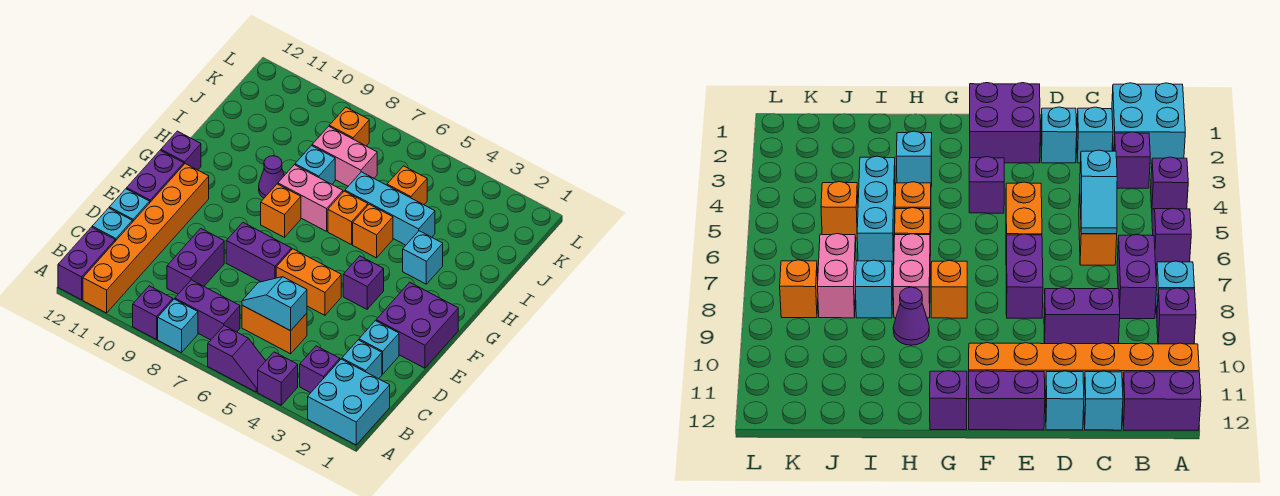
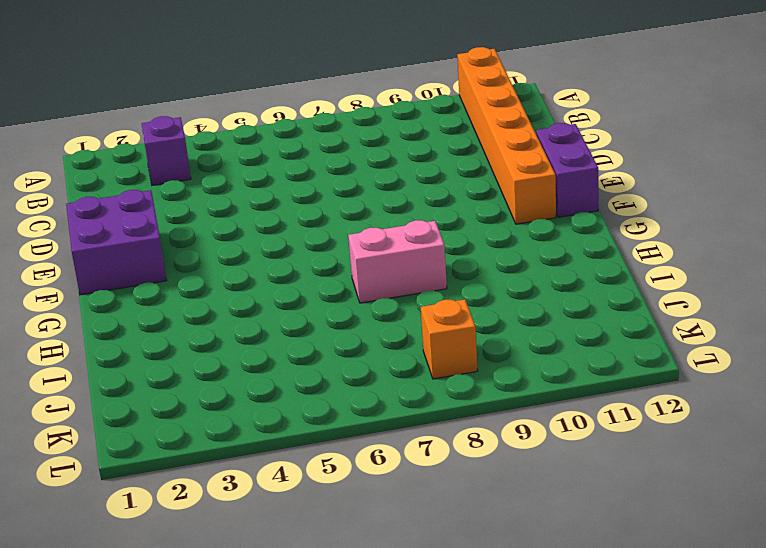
none -> cyan brick A1:B2 level 1
none -> purple brick A4 level 1
none -> purple slope A5:A6 level 1 top 6
none -> cyan brick A8 level 1

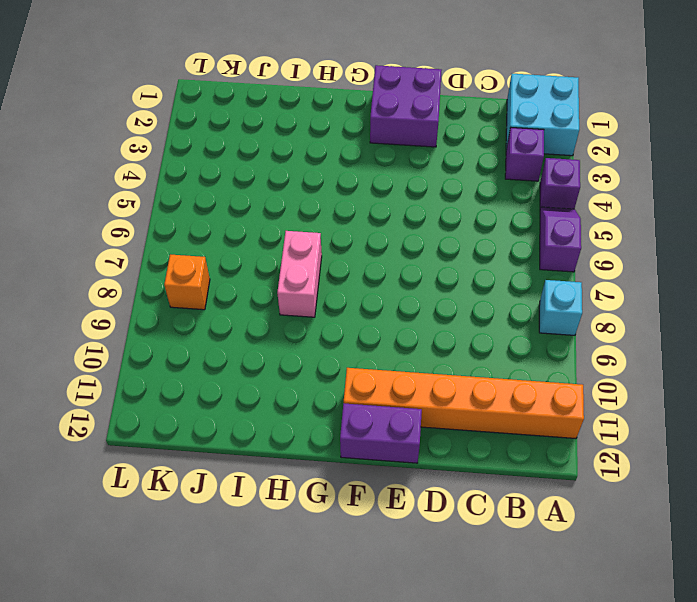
none -> purple brick A9 level 1
none -> purple brick A12:B12 level 1
none -> purple brick B7:B8 level 1
none -> cyan brick C2 level 1

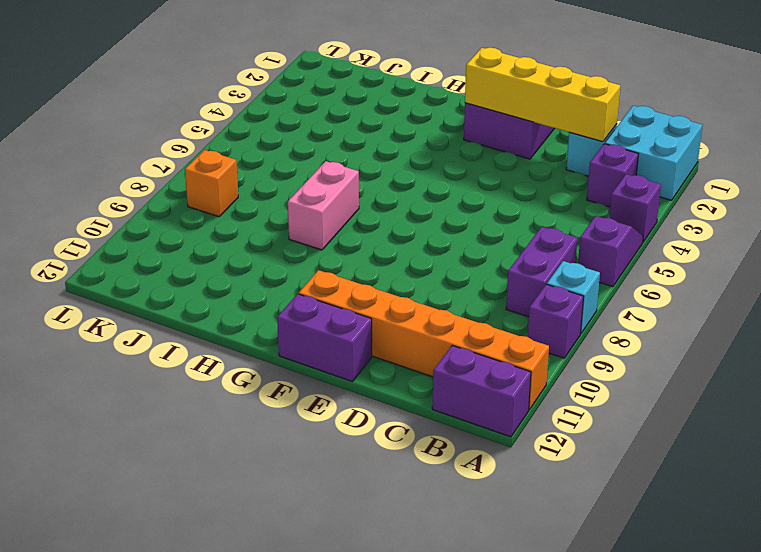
yellow brick C2:F2 level 2 -> none
none -> orange brick C5:C6 level 1
none -> purple brick C9:D9 level 1
none -> cyan brick C12 level 1
none -> cyan brick D2 level 1

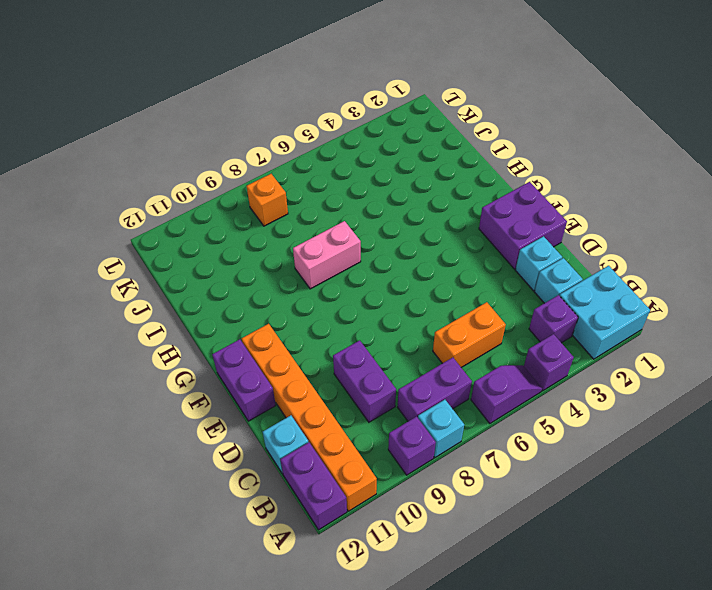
none -> cyan brick D12 level 1
none -> orange brick E5:E6 level 1
none -> purple brick E7:E8 level 1
none -> purple brick F4 level 1

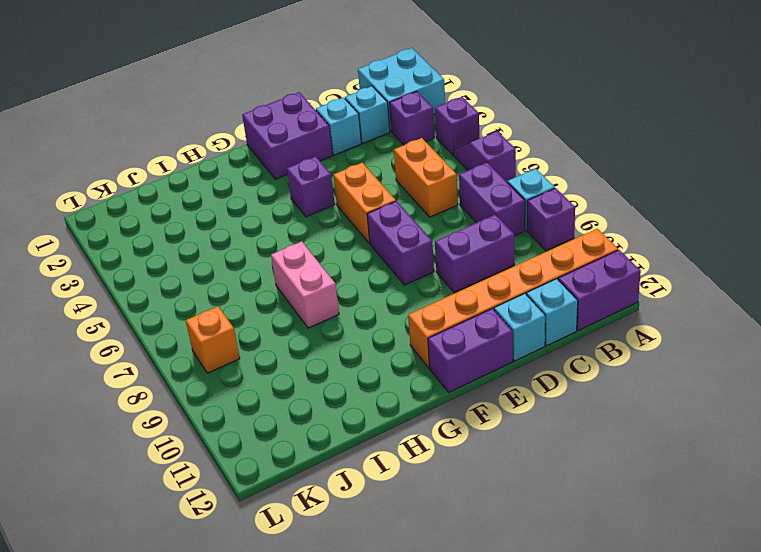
none -> orange brick G8 level 1
none -> purple brick G12 level 1
none -> cyan brick H3 level 1
none -> orange brick H5 level 1

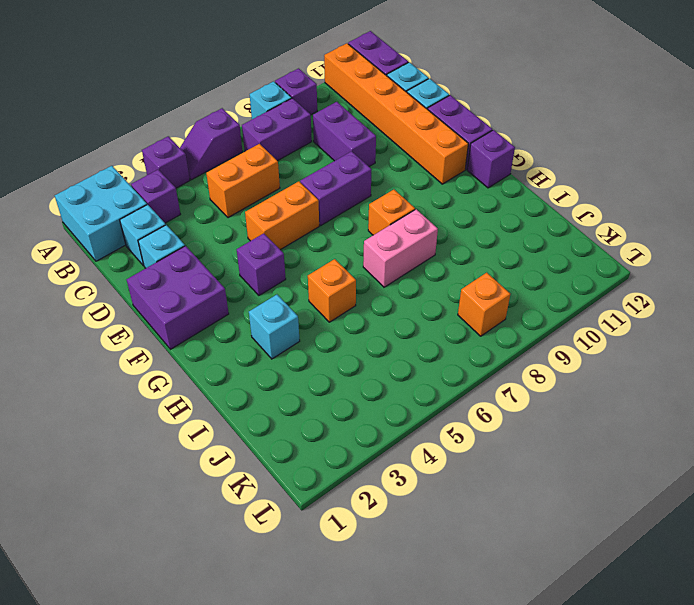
none -> orange brick H6 level 1
none -> purple cone H9 level 1
none -> cyan brick I4:I6 level 1
none -> cyan brick I8 level 1

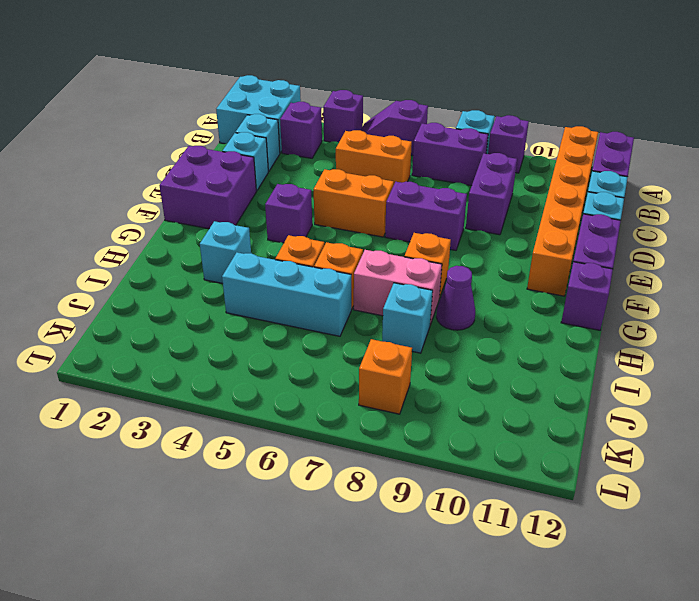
none -> orange brick J5 level 1
none -> pink brick J7:J8 level 1
none -> cyan slope C5:C6 level 2 top 5

